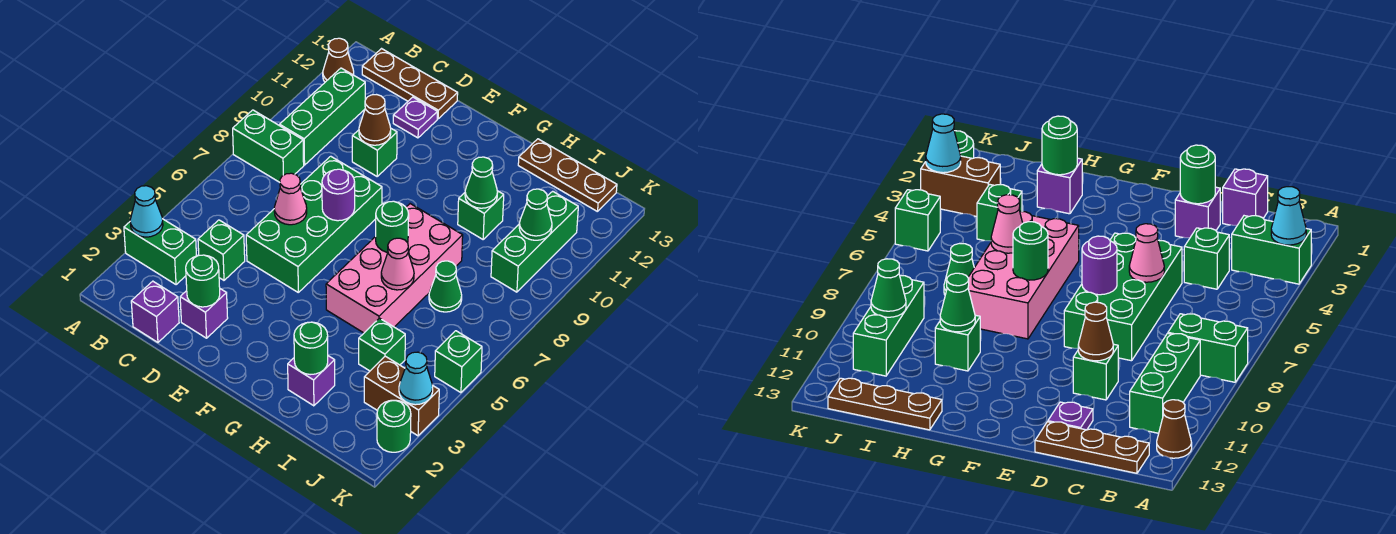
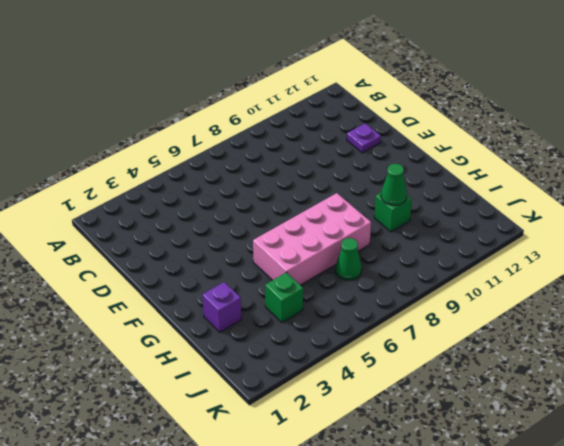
none -> green brick A3:B3 level 1
none -> green brick A8:B8 level 1
none -> brown cone A12 level 1
none -> green brick B9:B11 level 1

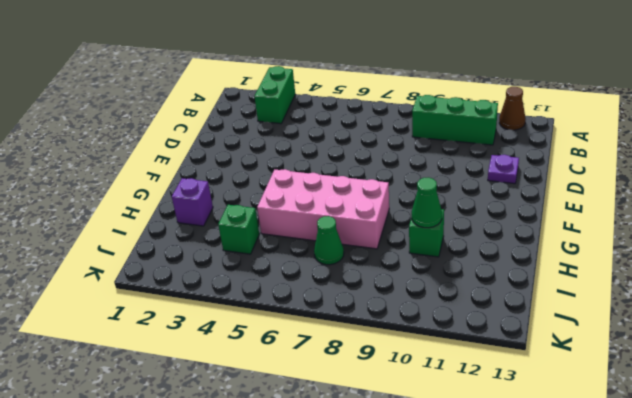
none -> green brick A8:B8 level 1
none -> brown plate B13:D13 level 1
none -> purple brick C1 level 1
none -> green brick C4 level 1

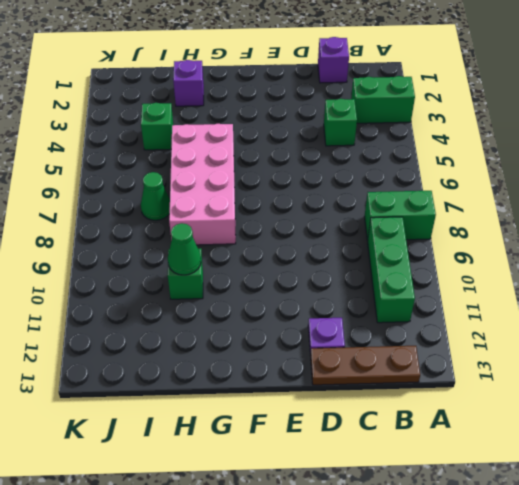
none -> brown cone A12 level 1
none -> purple brick D2 level 1
none -> green brick D5:E8 level 1
none -> green brick D10 level 1

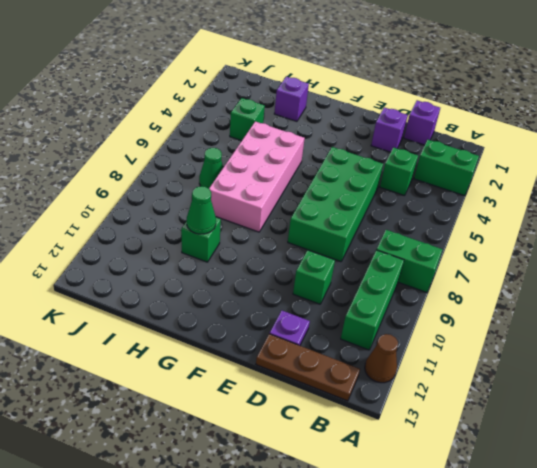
none -> brown plate H13:J13 level 1
none -> brown brick J3:K3 level 1
none -> green brick J9:J11 level 1
none -> green round brick K2 level 1

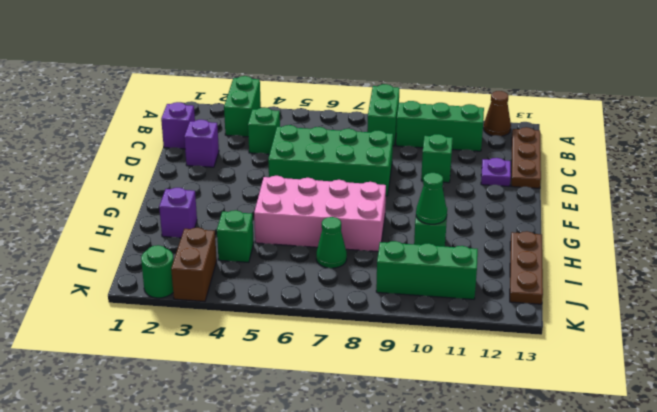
none -> green brick K5 level 1
none -> cyan cone A3 level 2
none -> green round brick D2 level 2
none -> pink cone D6 level 2

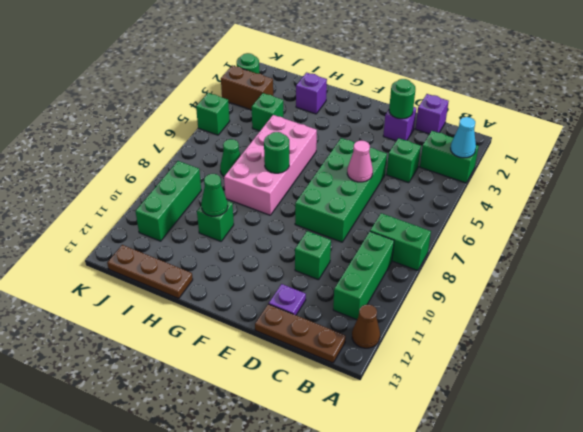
none -> brown cone D10 level 2
none -> purple round brick E7 level 2
none -> green round brick H2 level 2
none -> pink cone H6 level 2

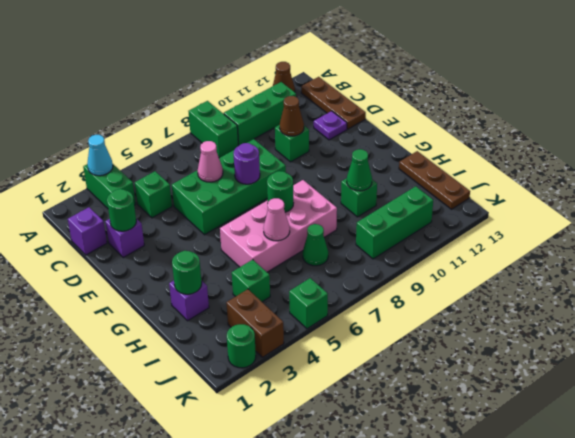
none -> green cone J10 level 2
none -> cyan cone K3 level 2

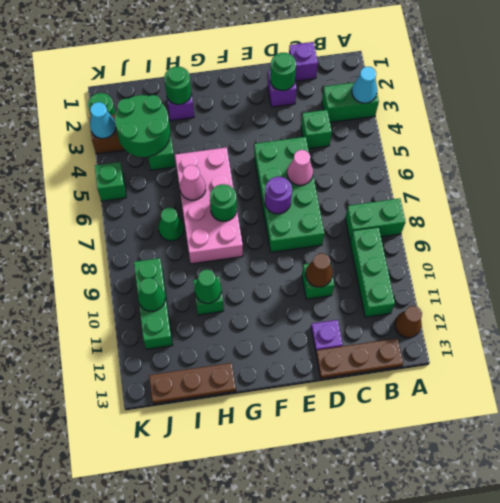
green round brick I3:J4 level 2 -> none

